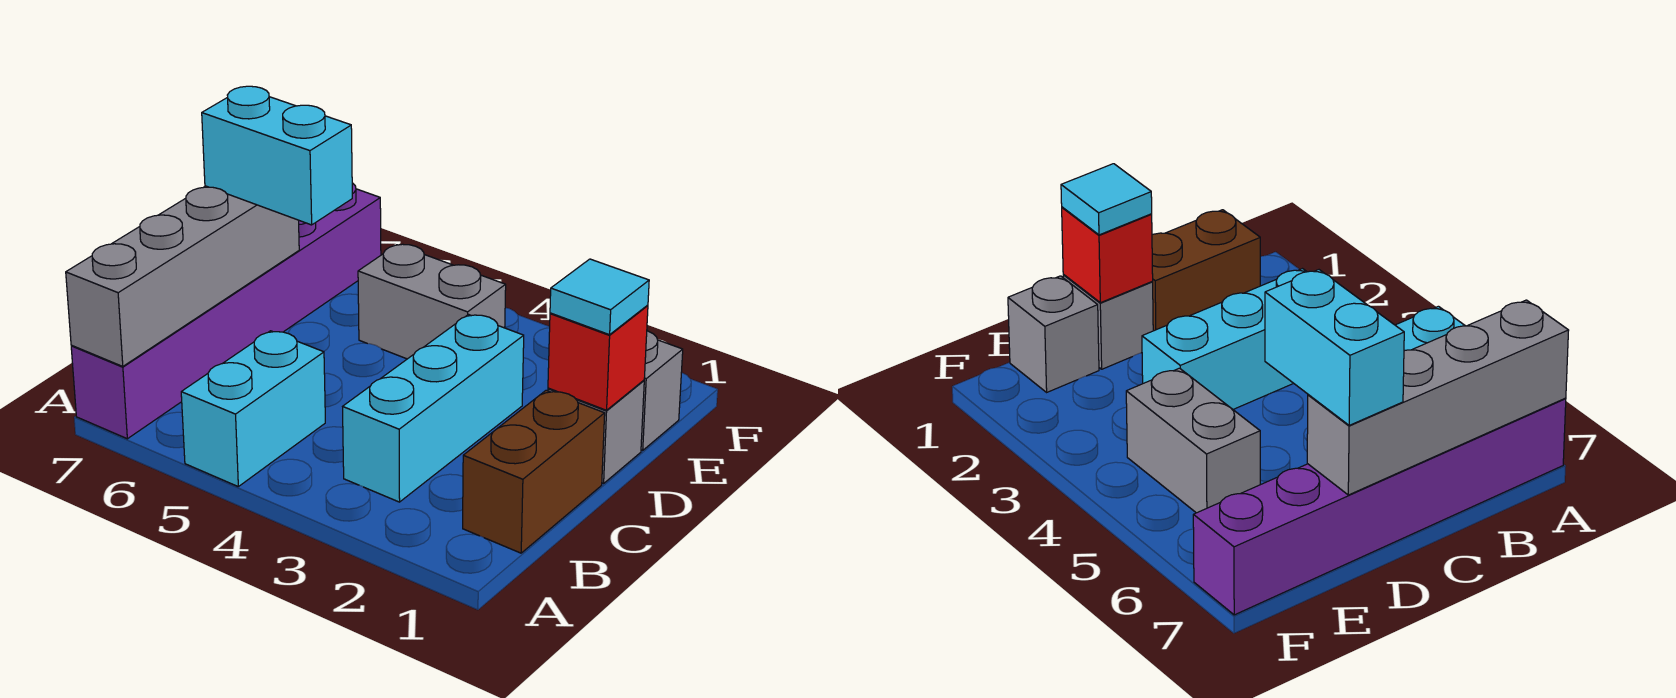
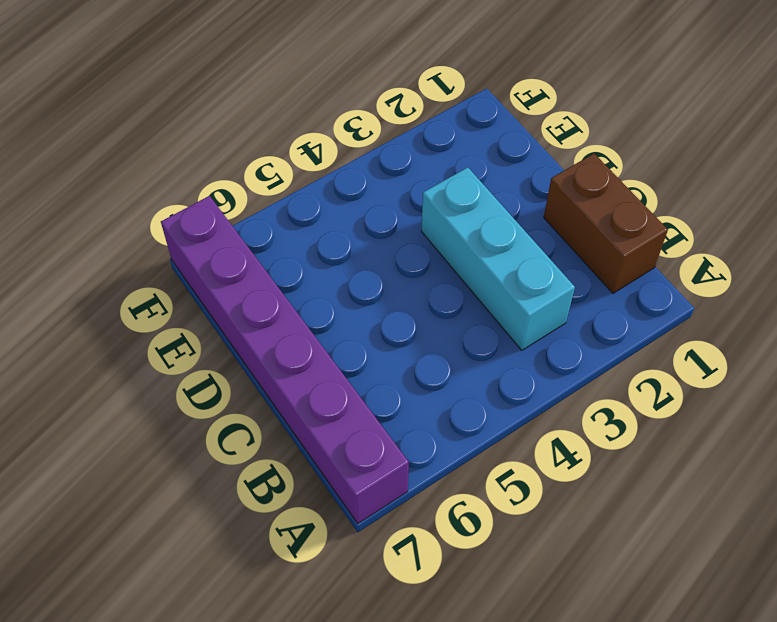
none -> cyan brick A5:B5 level 1
none -> grey brick D1 level 1

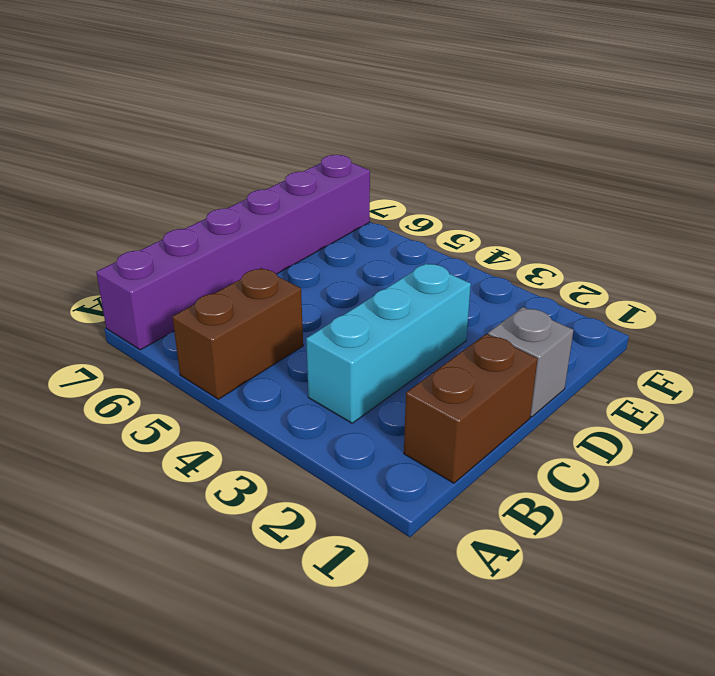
brown brick A5:B5 level 1 -> cyan brick A5:B5 level 1
none -> grey brick E1 level 1
none -> grey brick E4:E5 level 1

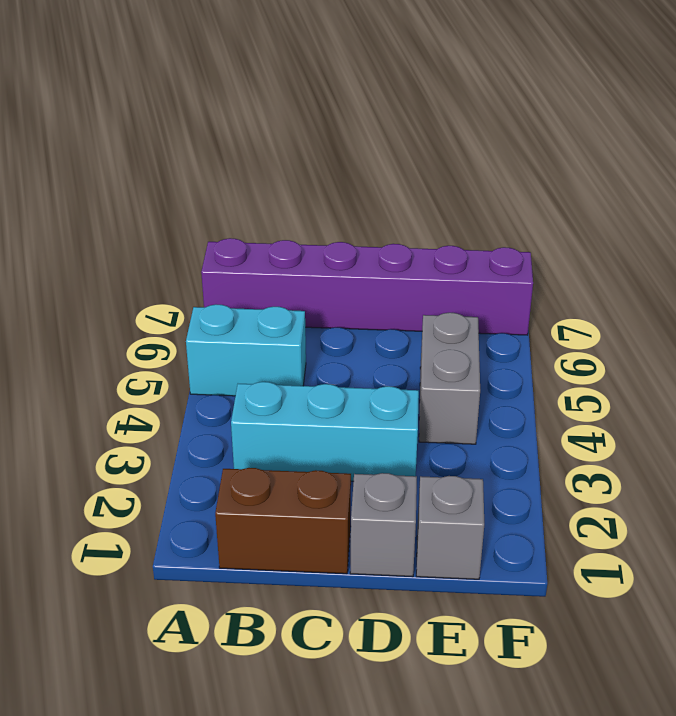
none -> grey brick A7:D7 level 2
none -> red brick D1 level 2

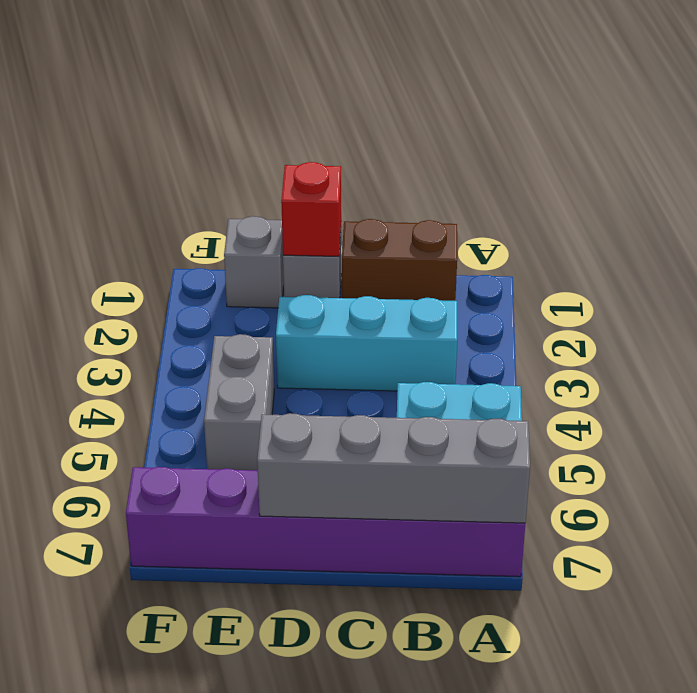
none -> cyan tile D1 level 3
none -> cyan brick D6:D7 level 3

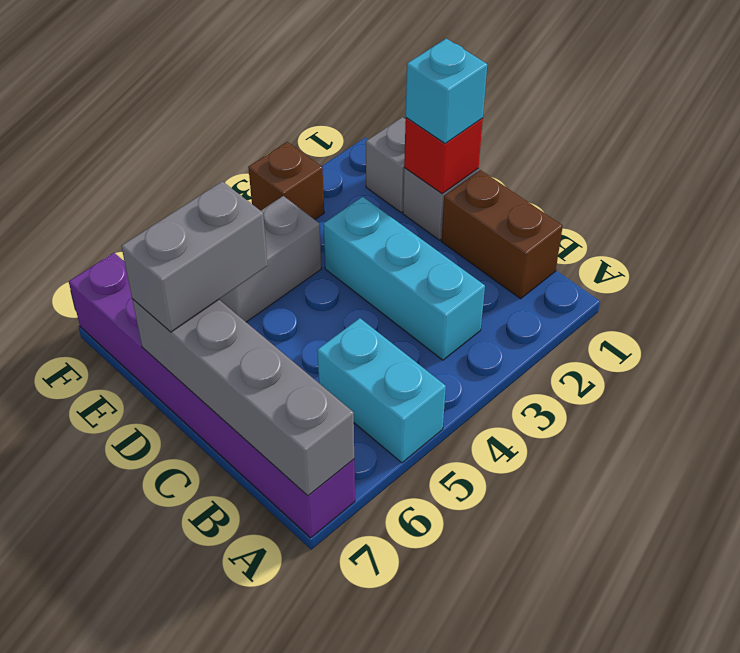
cyan brick D1 level 3 -> cyan tile D1 level 3
grey brick D6:D7 level 3 -> cyan brick D6:D7 level 3
brown brick F3 level 1 -> none

